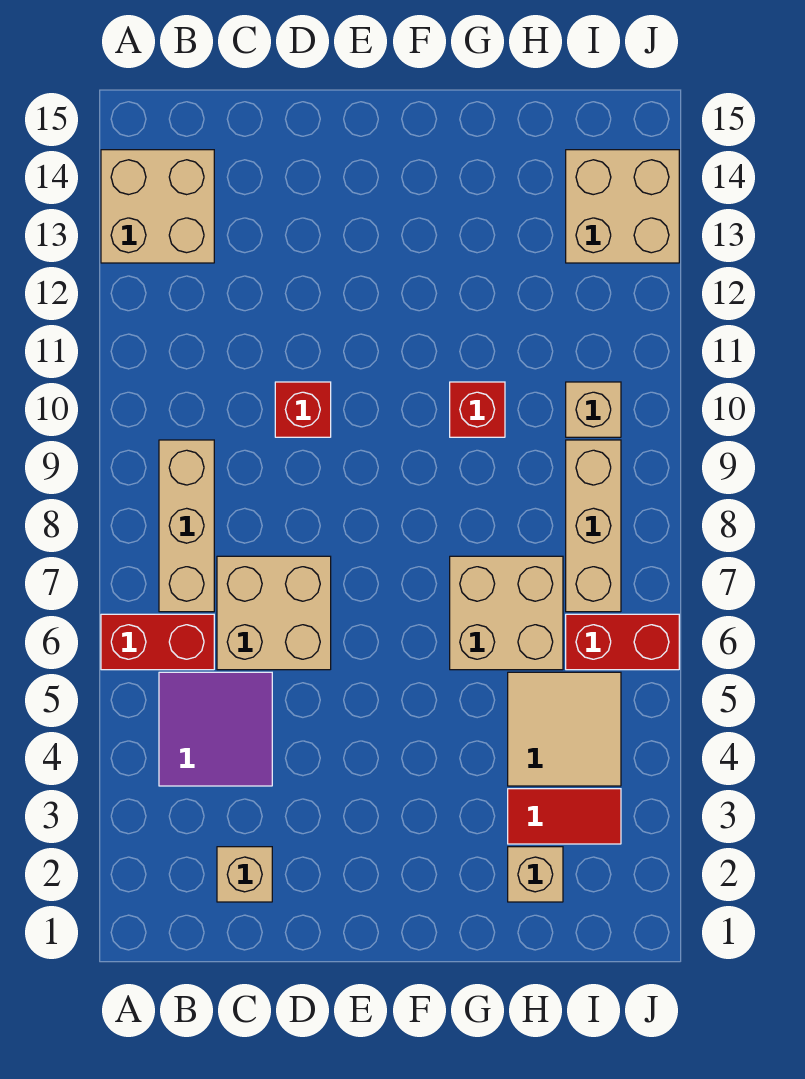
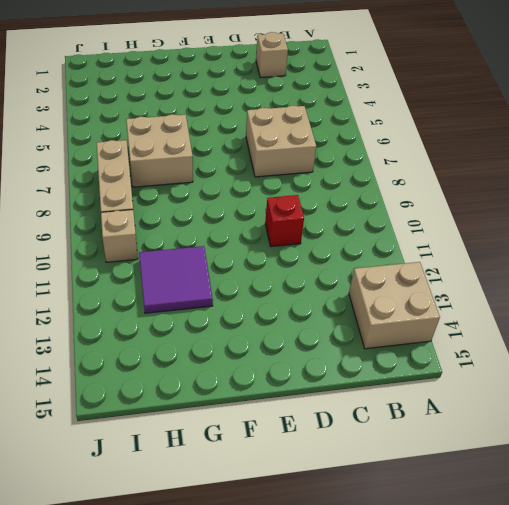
purple tile G11:H12 level 1 -> purple tile B4:C5 level 1
none -> red brick A6:B6 level 1
none -> tan brick B7:B9 level 1
none -> red brick G10 level 1

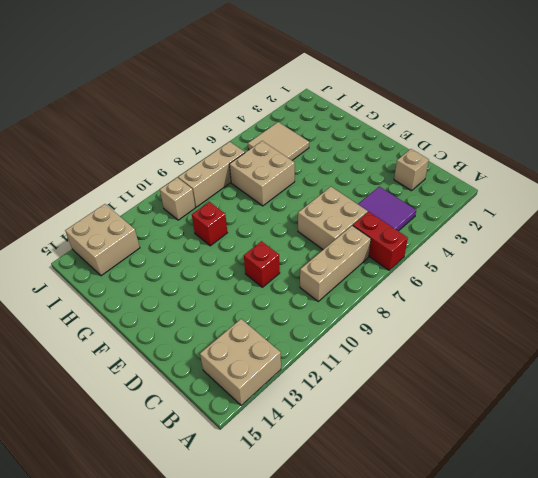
none -> tan brick H2 level 1
none -> red tile H3:I3 level 1
none -> red brick I6:J6 level 1

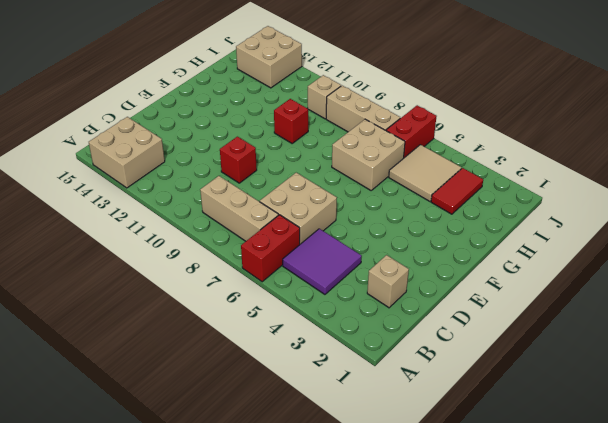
none -> tan brick H2 level 1

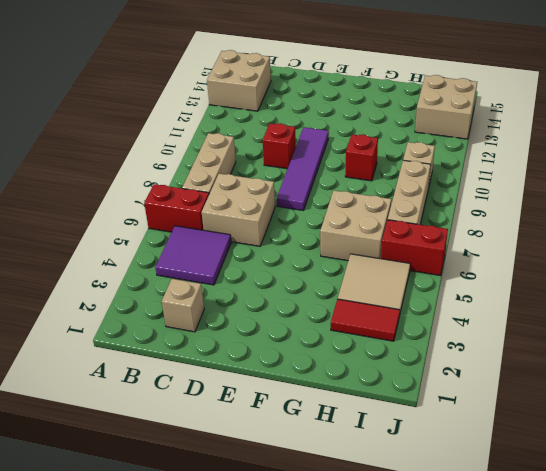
purple tile E8:E11 level 1 -> none
none -> tan brick H2 level 1

